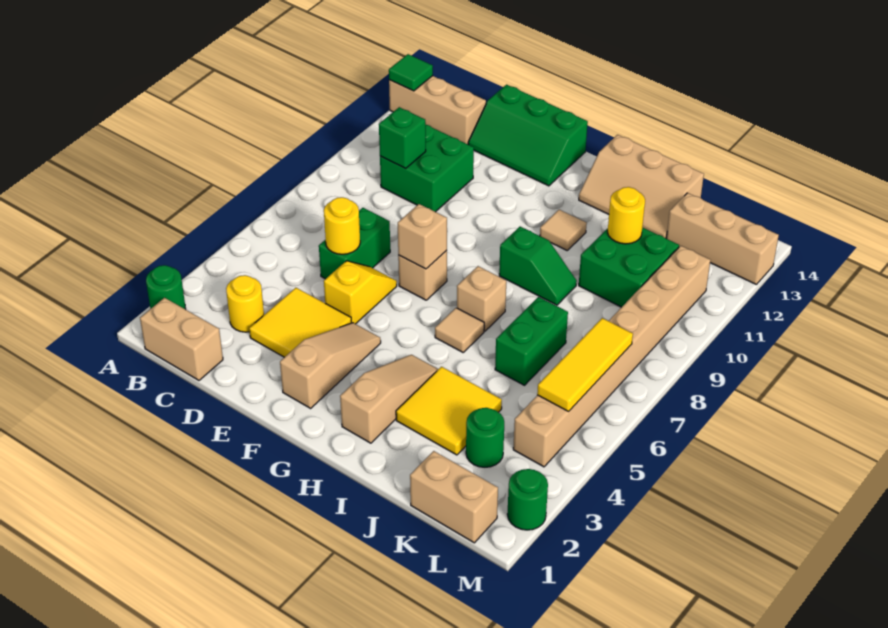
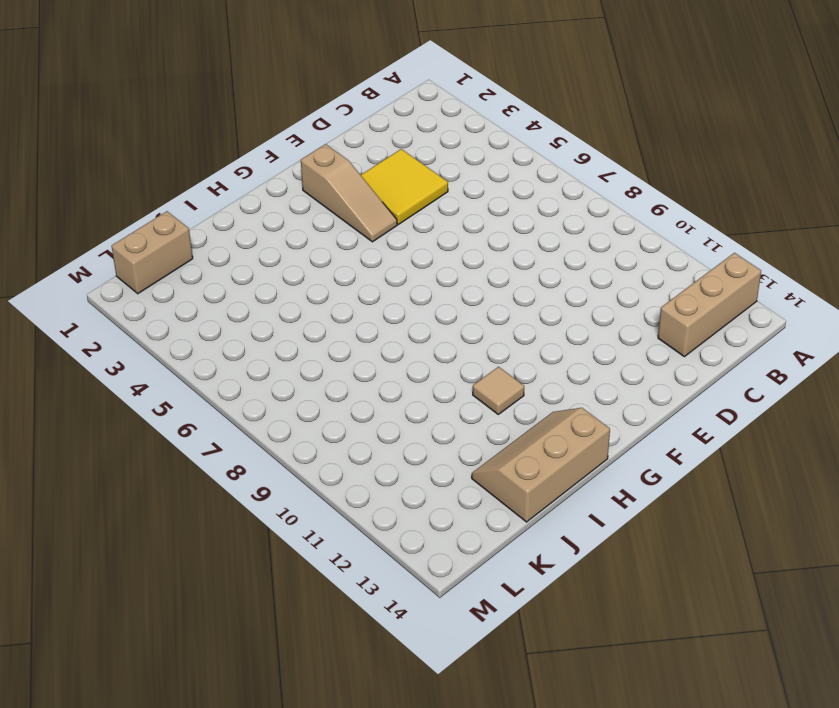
none -> green round brick A2 level 1
none -> tan brick B1:C1 level 1
none -> yellow round brick C3 level 1
none -> green brick C10:D11 level 1

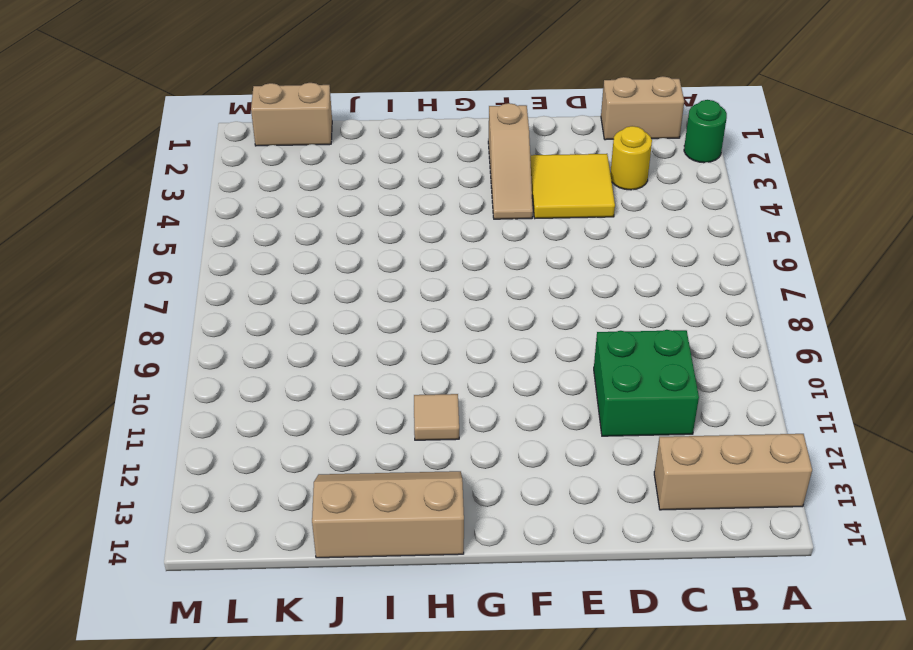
none -> green brick D6:D7 level 1
none -> green slope D13:F14 level 1 top 14
none -> yellow slope E5:E6 level 1 top 5
none -> tan brick F7 level 1

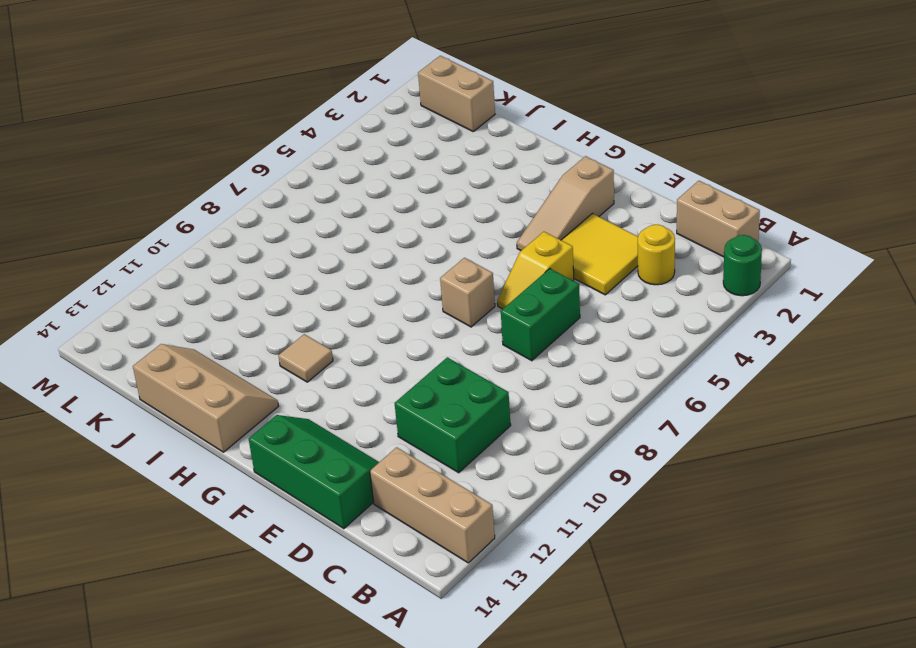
none -> tan slope H2:H4 level 1 top 2
none -> tan tile H6 level 1
none -> tan brick H7 level 1
none -> green slope H9:I9 level 1 top H

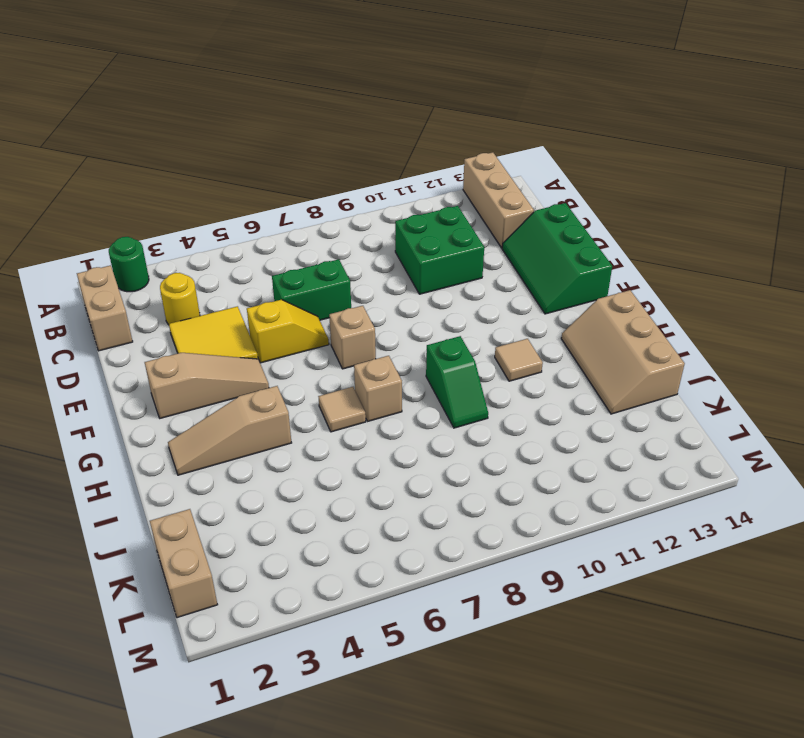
tan slope H2:H4 level 1 top 4 -> tan slope H2:H4 level 1 top 2
none -> yellow tile I3:J4 level 1
none -> green brick J6:J7 level 1
none -> green brick J10:K11 level 1
none -> green round brick K3 level 1

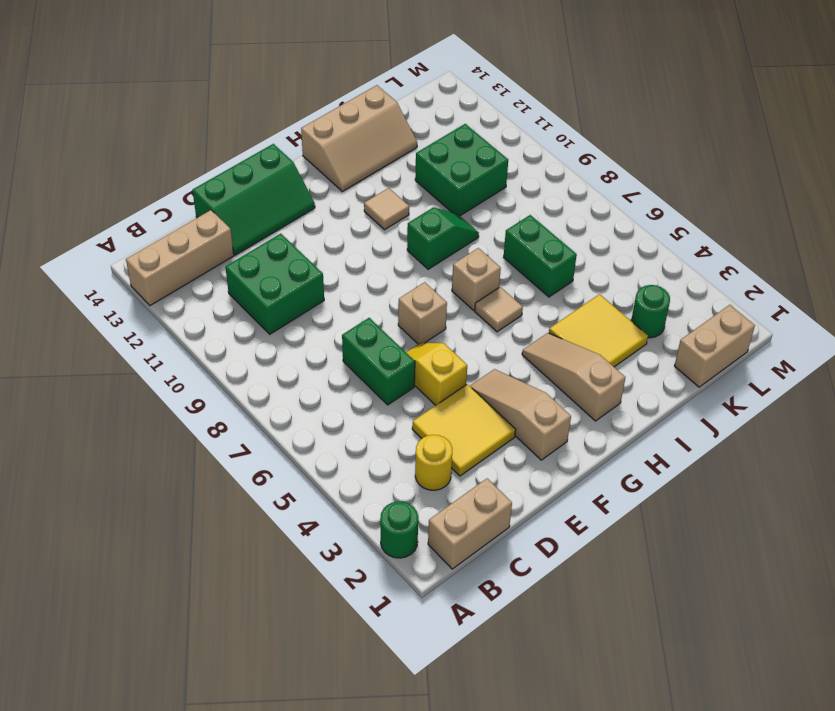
none -> tan brick K13:M13 level 1
none -> tan brick L4:L11 level 1
none -> green round brick M2 level 1
none -> green tile A13 level 2

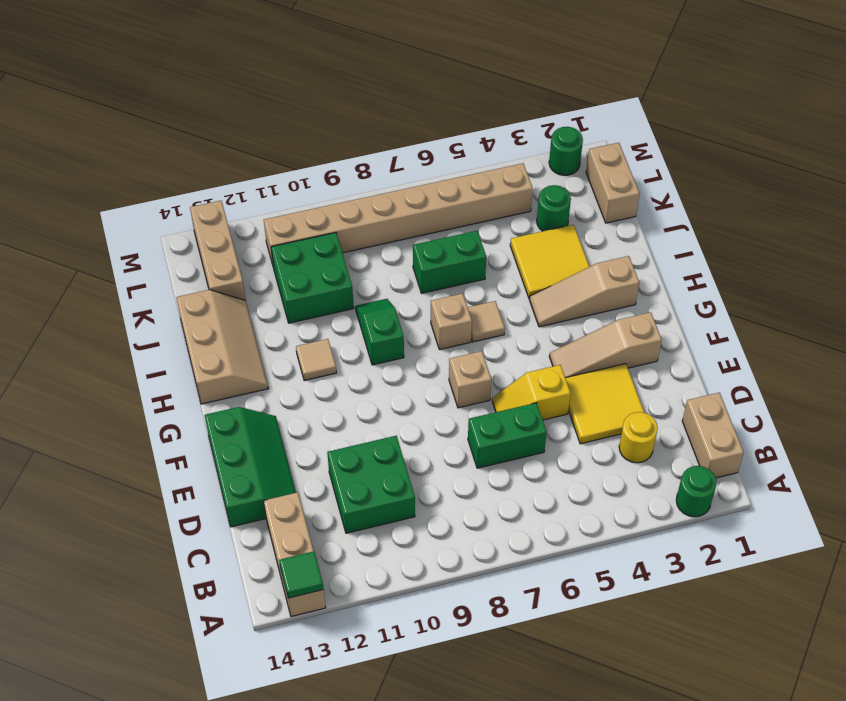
none -> green brick C10 level 2
none -> yellow round brick D6 level 2
none -> tan brick F7 level 2
none -> yellow round brick J11 level 2

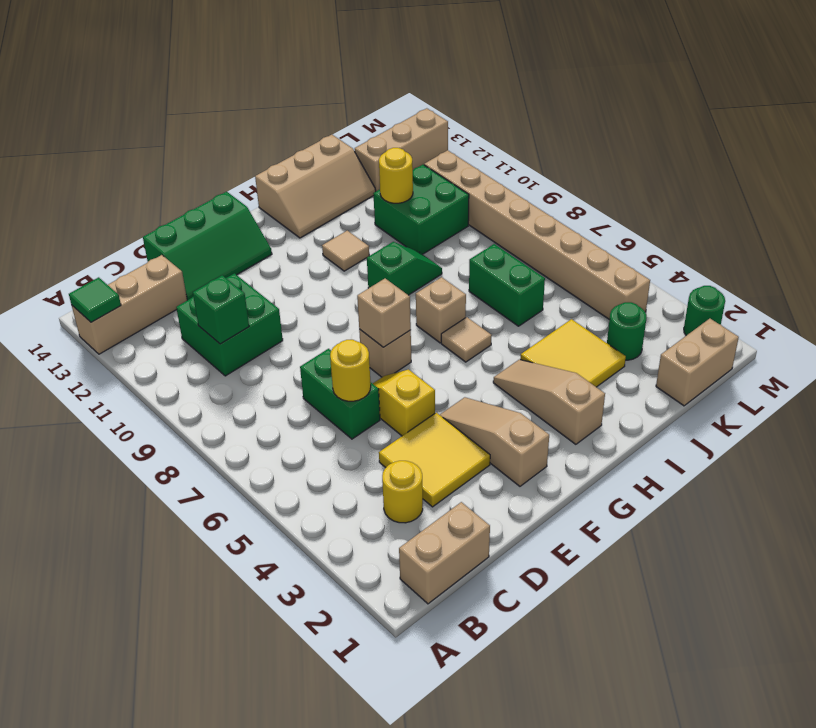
none -> green round brick A2 level 1
none -> yellow tile L5:L7 level 2

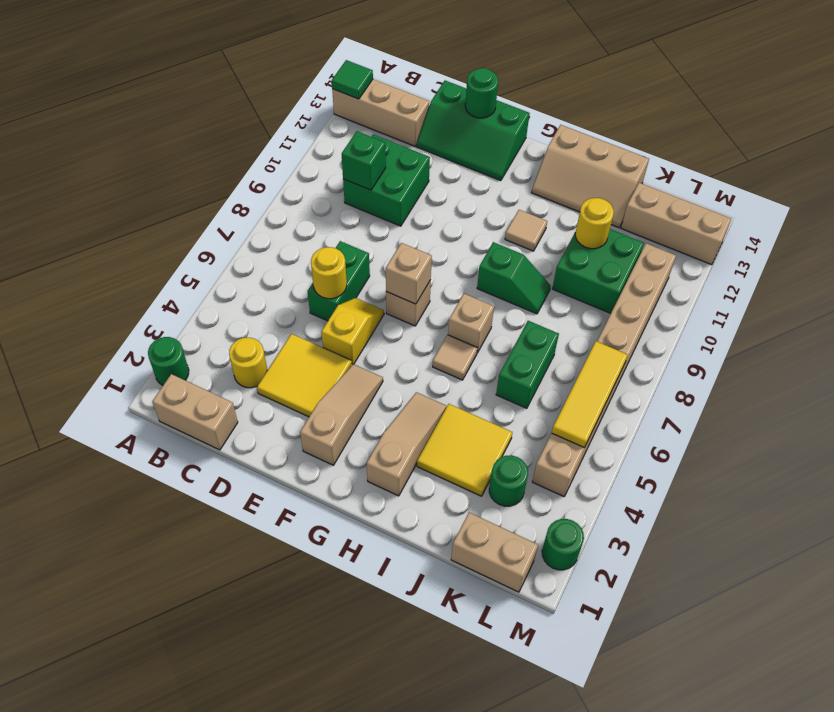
green round brick E14 level 2 -> none

